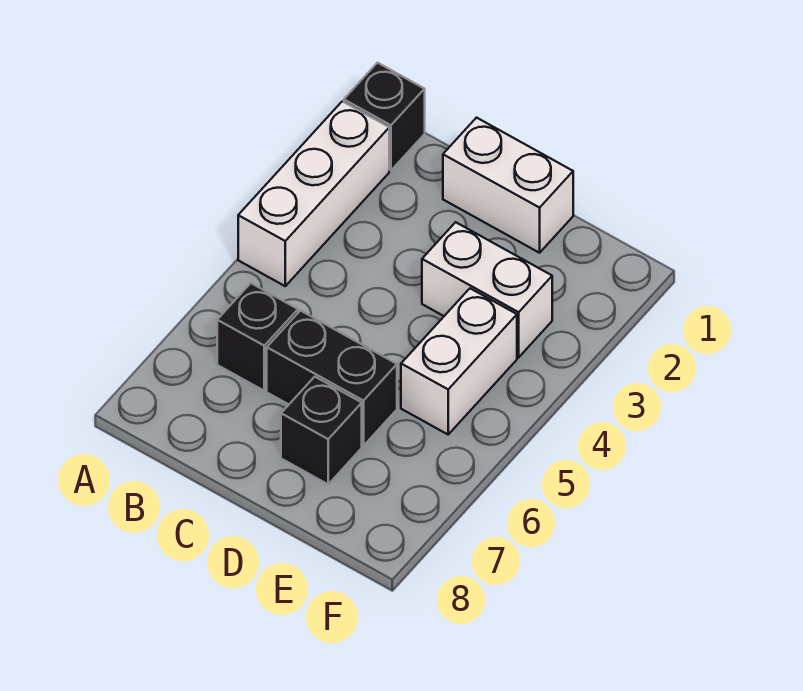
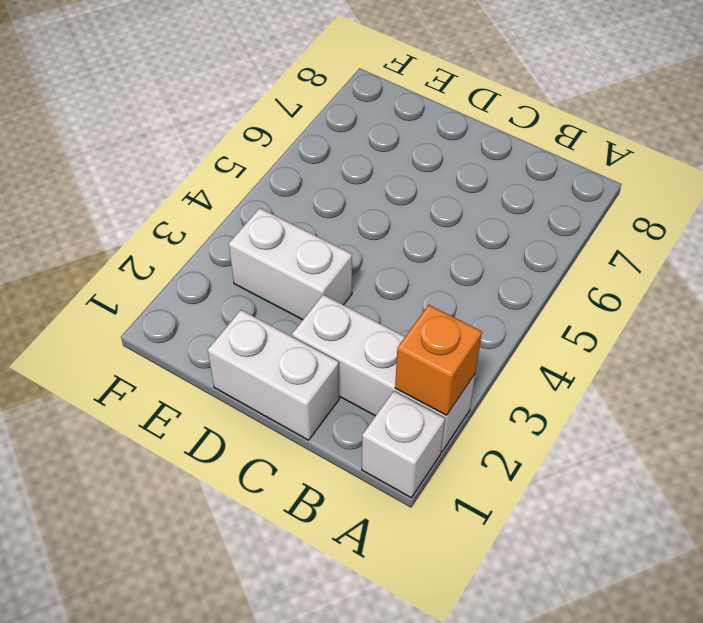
white brick A1 level 1 -> black brick A1 level 1
white brick A2:C2 level 1 -> white brick A2:A4 level 1
orange brick A2 level 2 -> none
none -> black brick B6 level 1
none -> black brick C6:D6 level 1

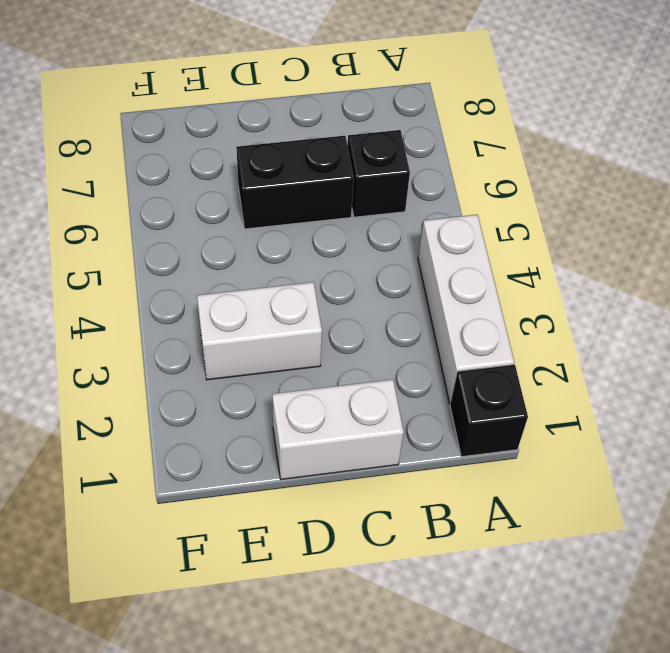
none -> black brick D7 level 1
none -> white brick E4:E5 level 1

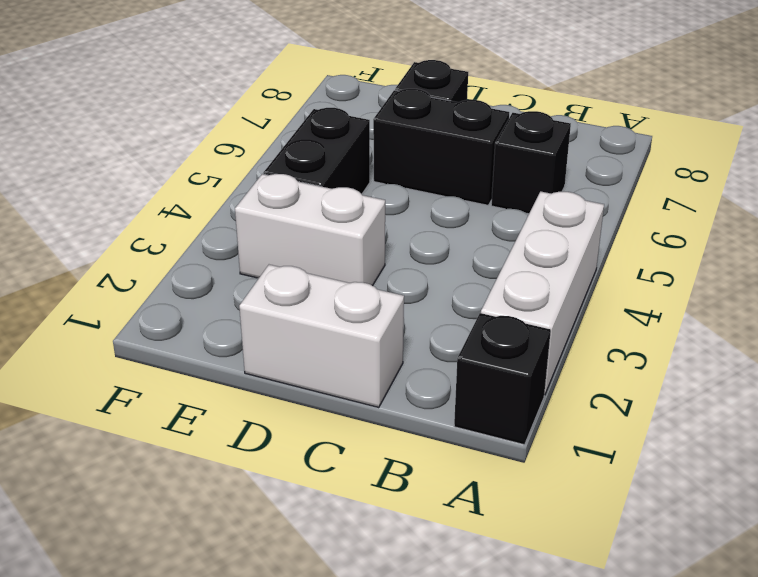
black brick E4:E5 level 1 -> white brick E4:E5 level 1

